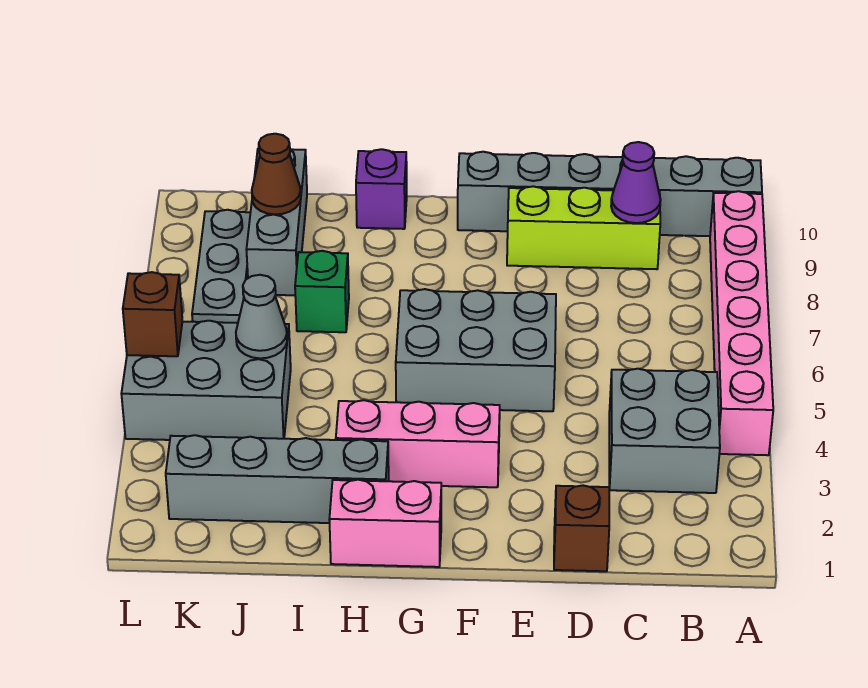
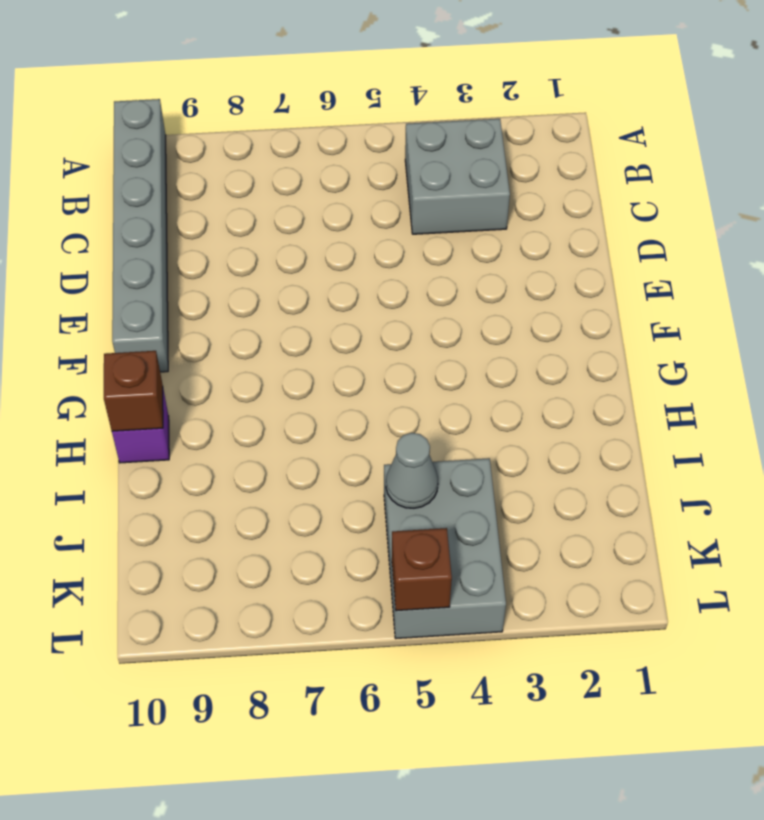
brown brick H10 level 2 -> brown brick D1 level 1
none -> pink brick A4:A9 level 1
none -> lime brick C9:E9 level 1
none -> grey brick E5:G6 level 1

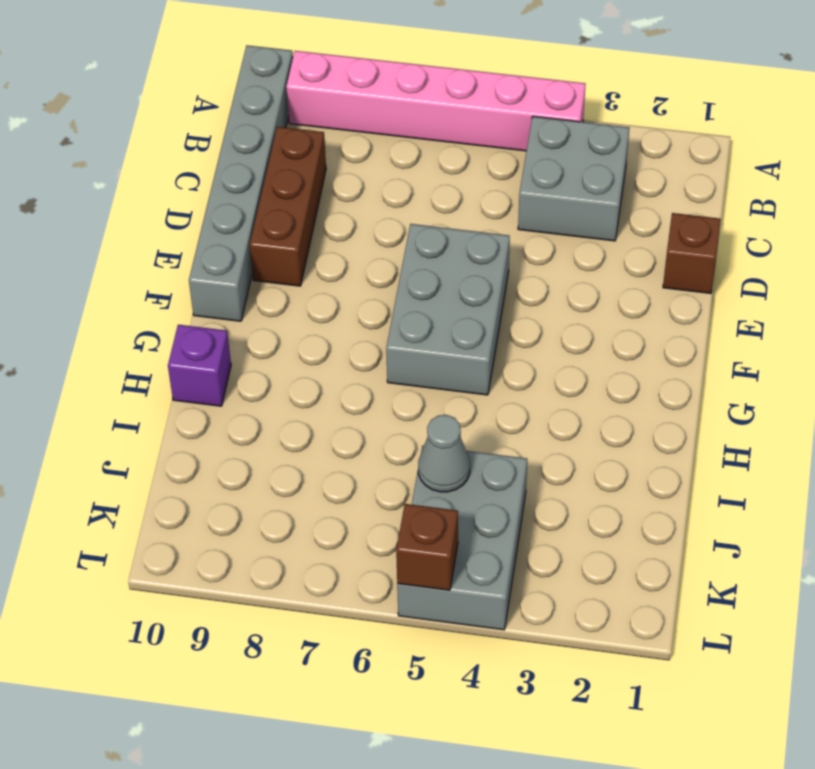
brown brick C9:E9 level 1 -> lime brick C9:E9 level 1
none -> pink brick F3:H3 level 1
none -> pink brick G1:H1 level 1
none -> grey brick H2:K2 level 1

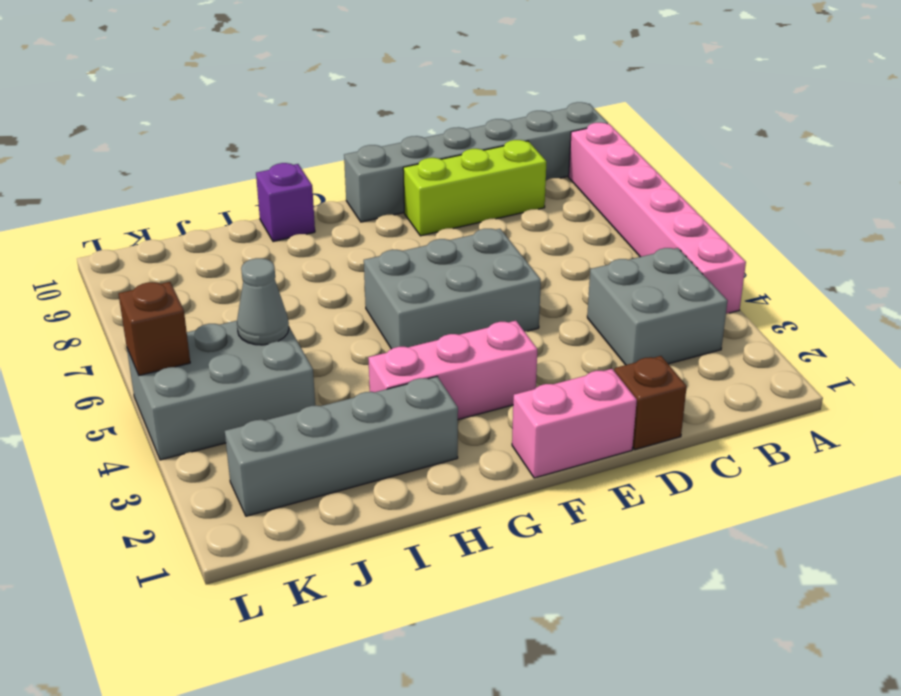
pink brick E1:F1 level 1 -> pink brick G1:H1 level 1
none -> green brick I7 level 1
none -> grey brick J8:J10 level 1
none -> grey plate K7:K9 level 1

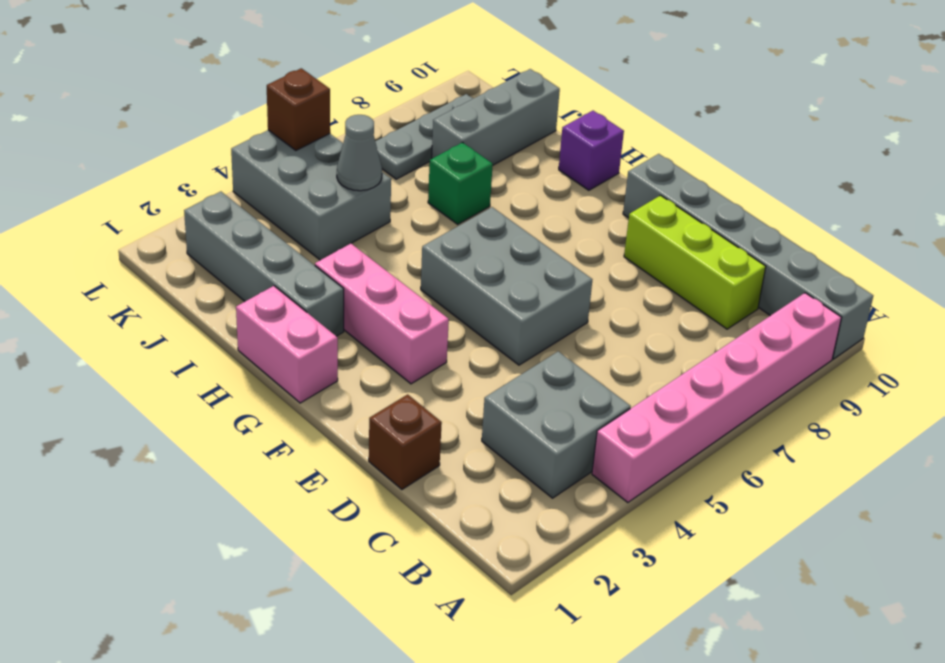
none -> purple cone C9 level 2
none -> brown cone J9 level 2

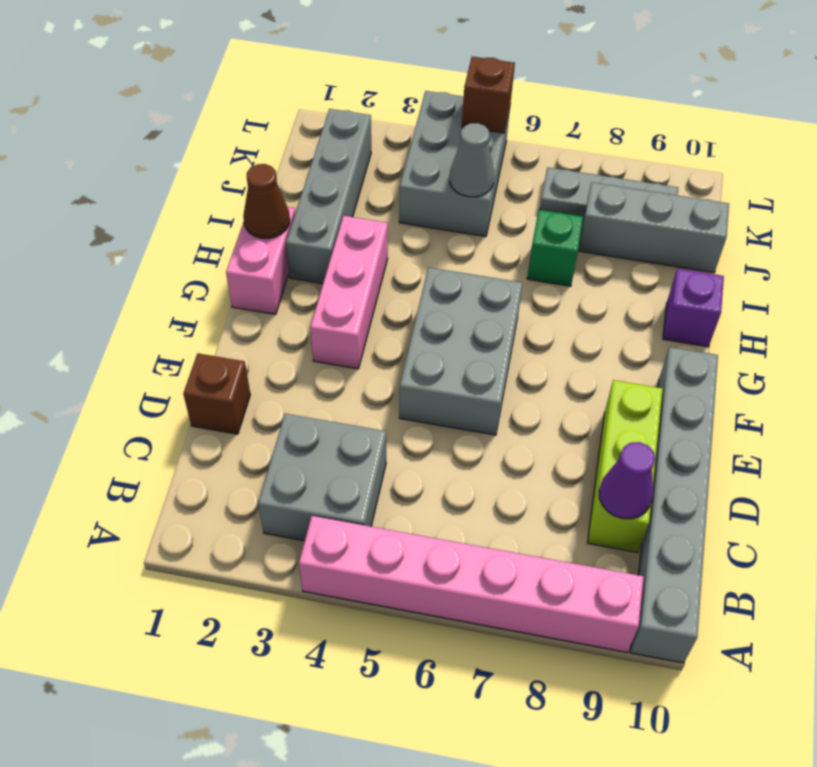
brown cone H1 level 2 -> brown cone J9 level 2

